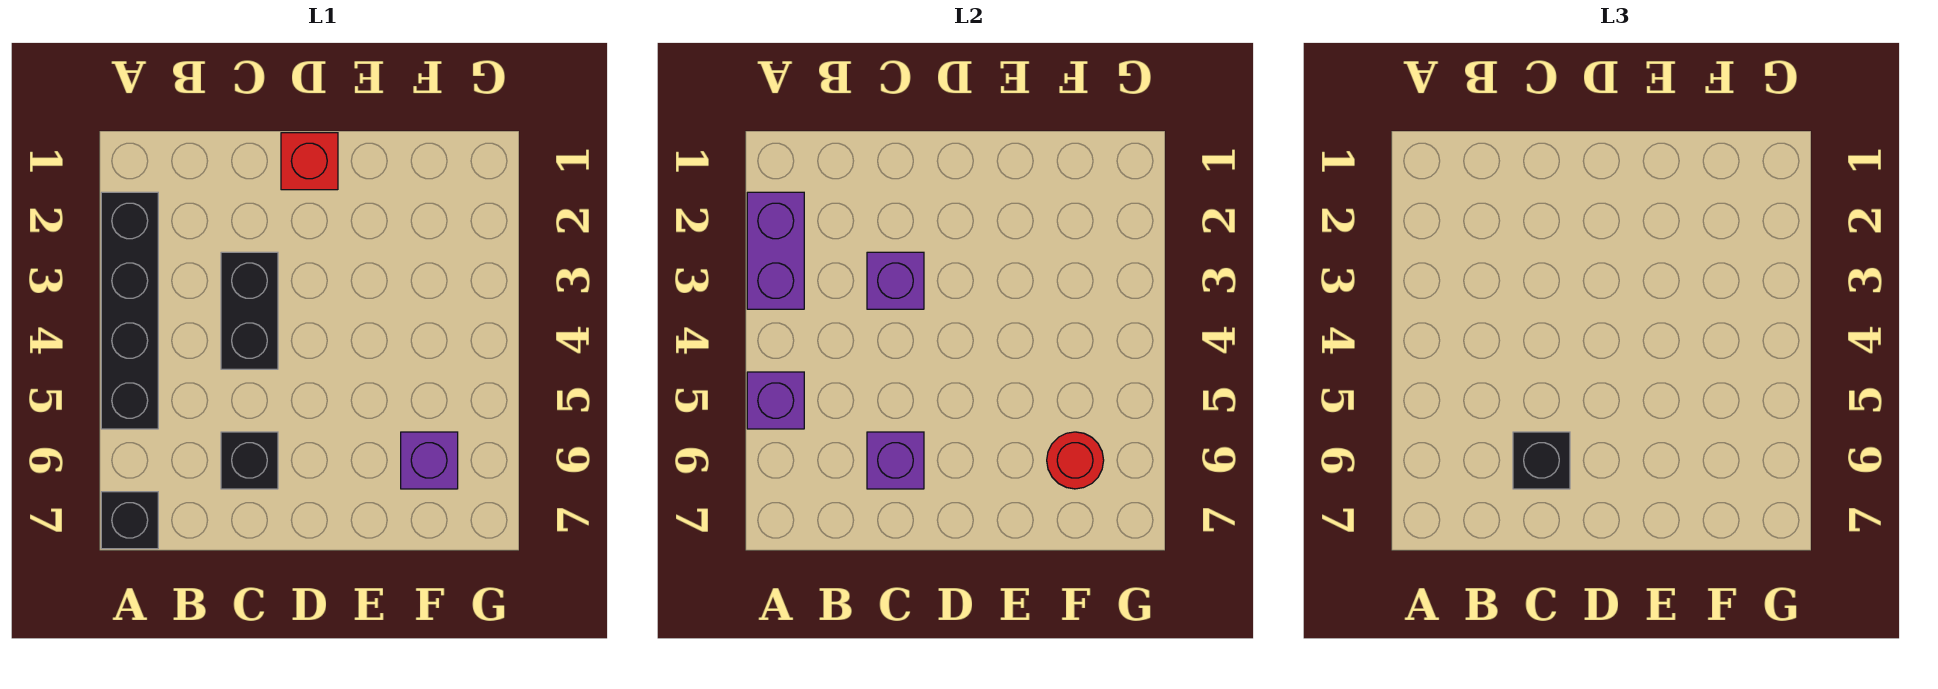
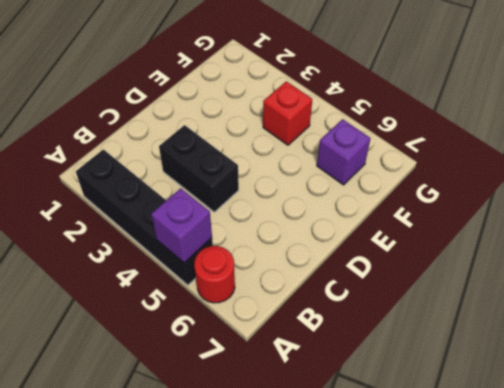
red round brick A6 level 1 -> red round brick F6 level 2
red brick F4 level 1 -> red brick D1 level 1
none -> black brick A7 level 1
none -> black brick C6 level 1
none -> purple brick A2:A3 level 2

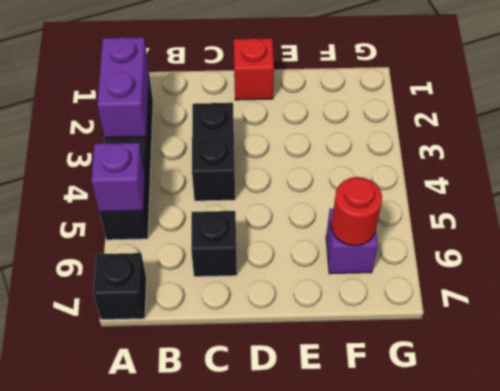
none -> purple brick C3 level 2
none -> purple brick C6 level 2
none -> black brick C6 level 3

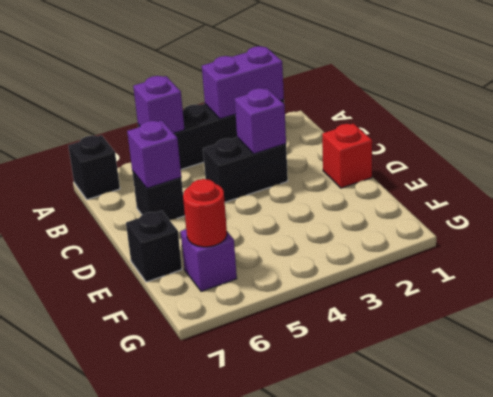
black brick E7 level 1 -> black brick C6 level 3

